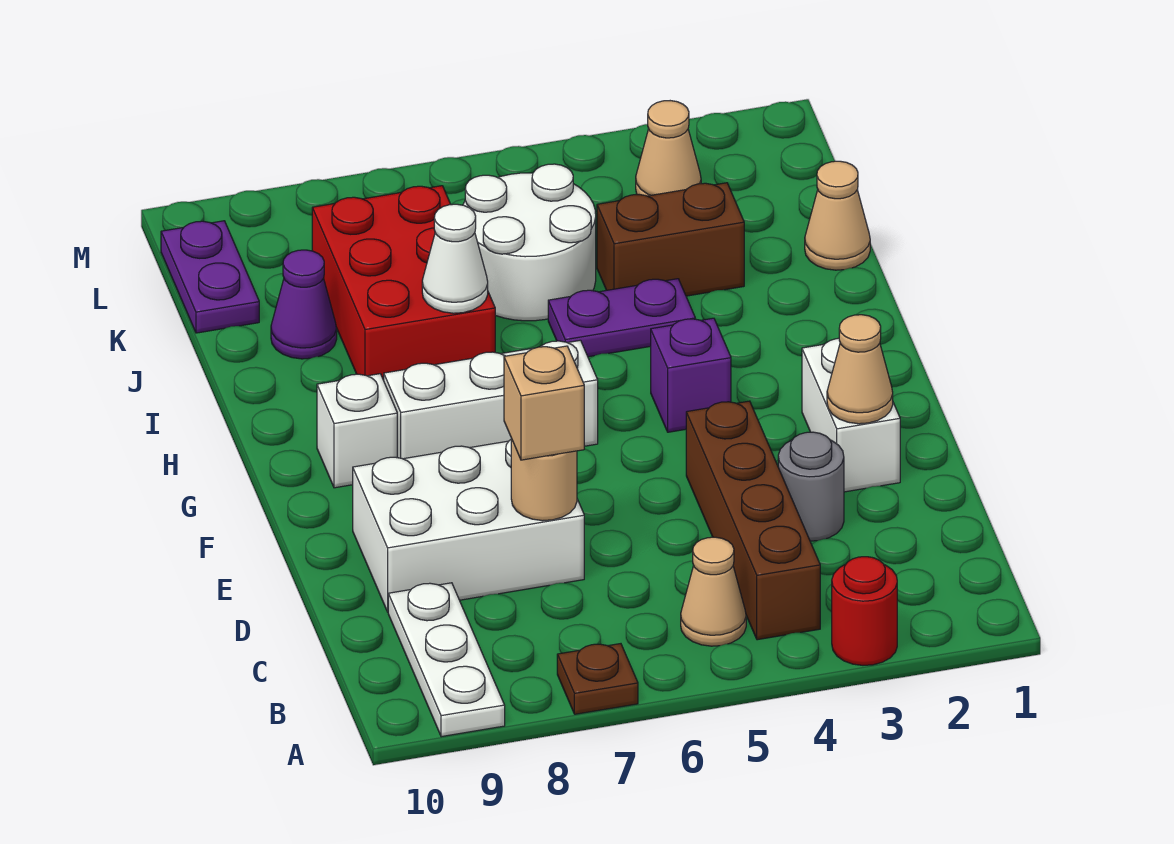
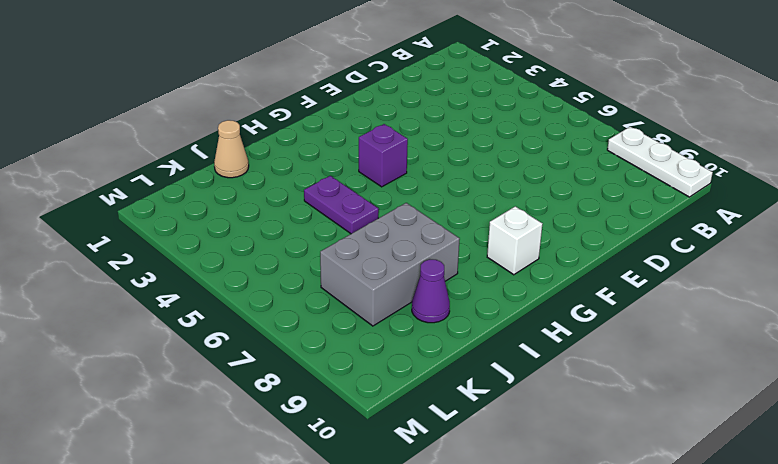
white plate A8:A10 level 1 -> white plate A9:C9 level 1
grey brick I7:K8 level 1 -> red brick I7:K8 level 1
none -> red round brick A3 level 1
none -> brown plate A7 level 1
none -> brown brick B4:E4 level 1

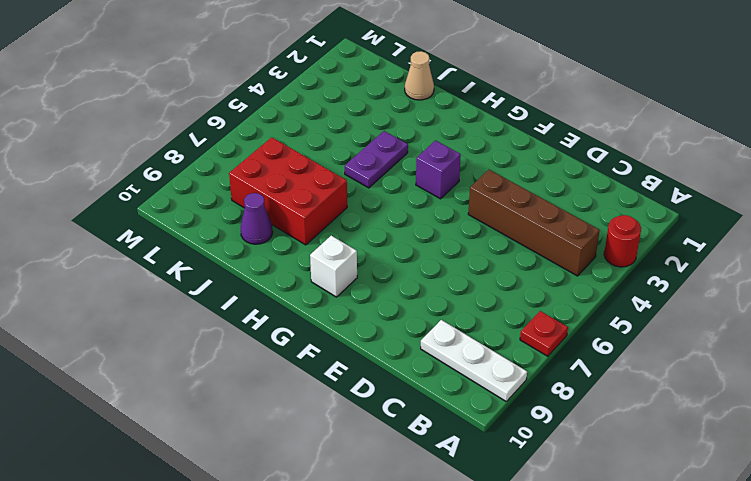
red plate A7 level 1 -> brown plate A7 level 1
none -> tan cone B5 level 1
none -> grey round brick D3 level 1
none -> white brick D7:E9 level 1

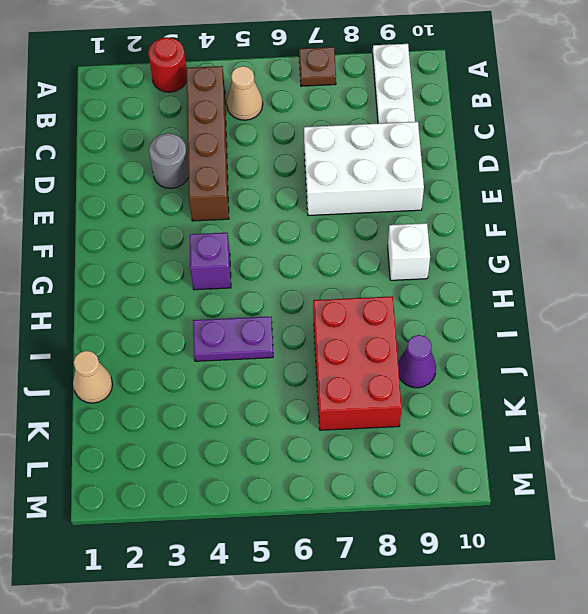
none -> white brick E2:F2 level 1
none -> white brick G6:G8 level 1
none -> brown brick J3:J4 level 1

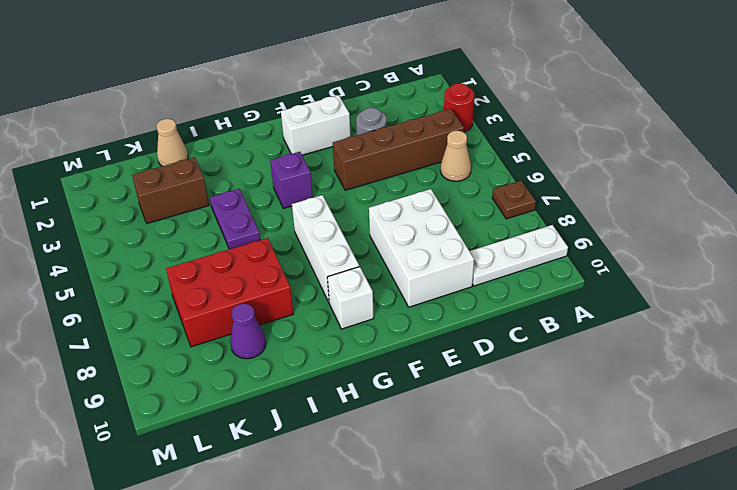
brown brick J3:K3 level 1 -> brown brick J3:J4 level 1
none -> white round brick J5:K6 level 1
none -> purple plate K10:L10 level 1
none -> tan cone L3 level 1

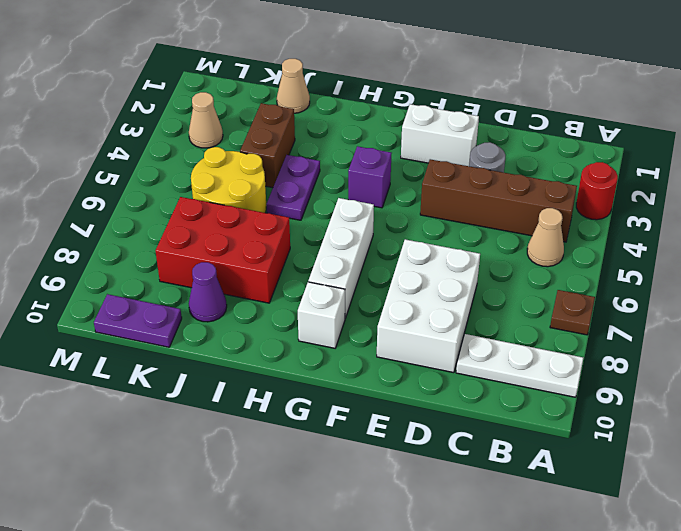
yellow round brick J5:K6 level 1 -> white round brick J5:K6 level 1
none -> tan round brick D7 level 2
none -> tan cone E2 level 2
none -> white cone I7 level 2

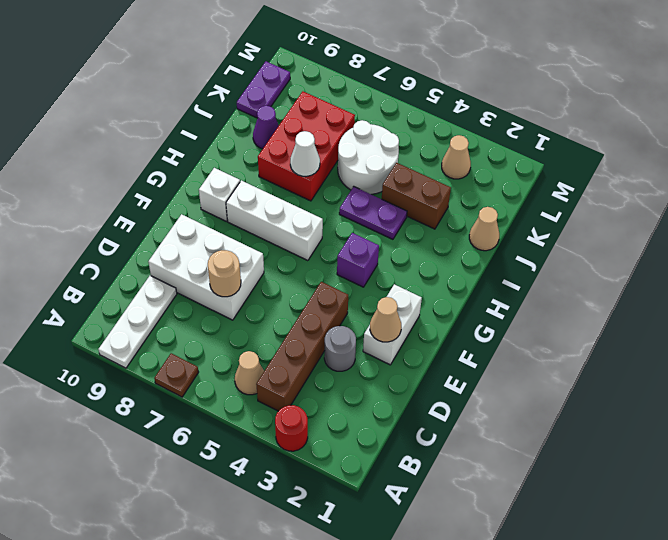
none -> tan brick D7 level 3

